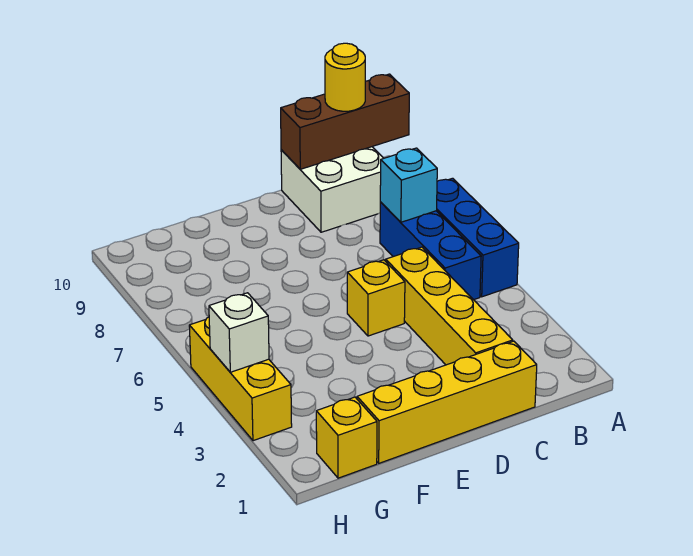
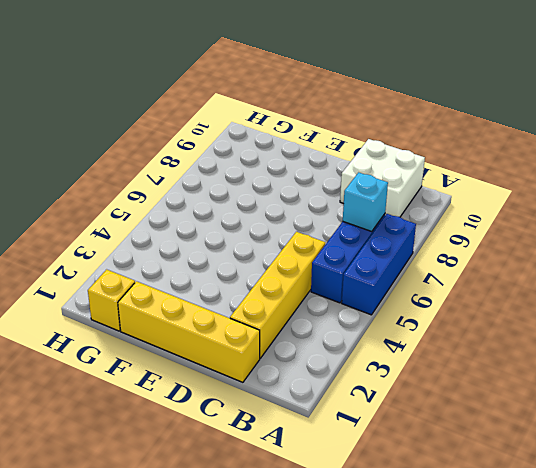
none -> yellow brick D5 level 1
none -> yellow brick H3:H5 level 1
none -> brown brick A10:C10 level 2

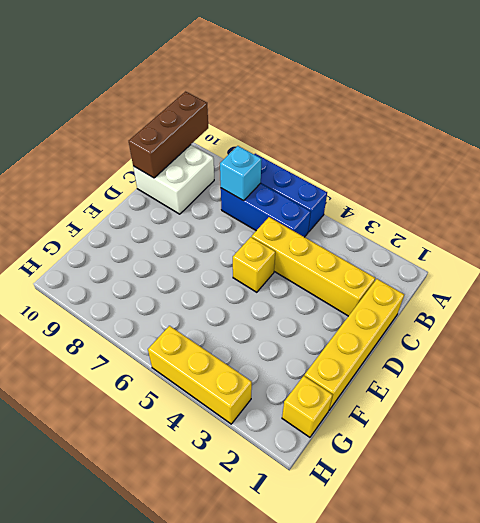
none -> white brick H4 level 2
none -> yellow round brick B10 level 3

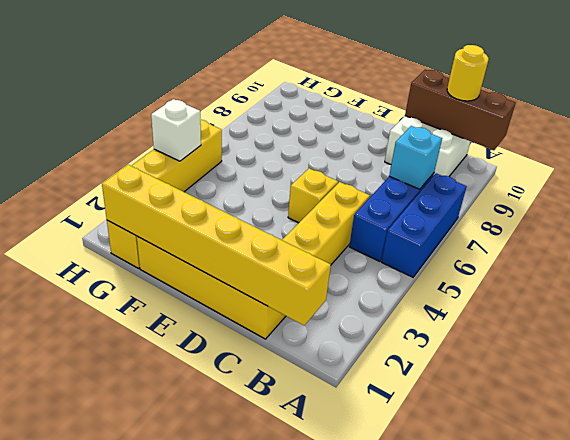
yellow brick B1:G1 level 2 -> none

